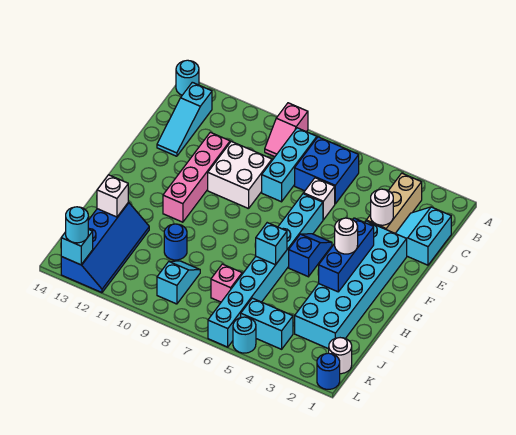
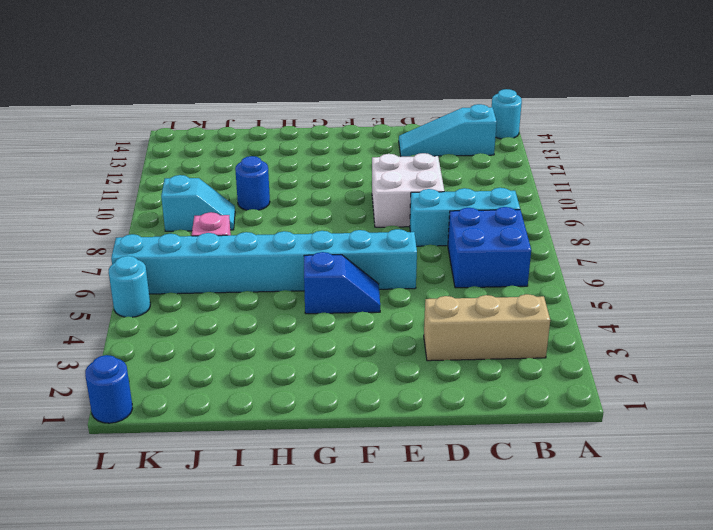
none -> pink slope A9:B9 level 1 top A
none -> cyan slope C1:D2 level 1 top 1
none -> white brick D6 level 1

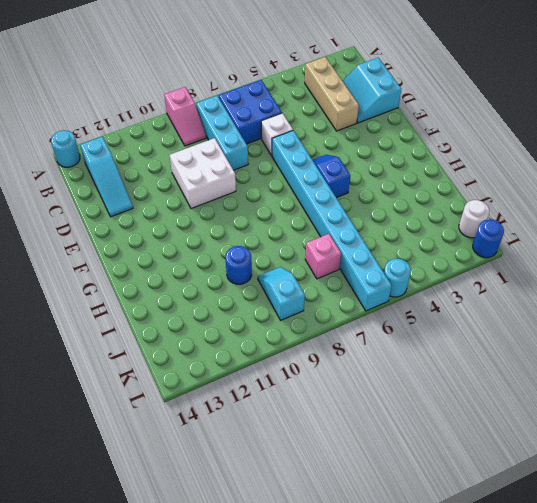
none -> pink brick D11:G11 level 1
none -> cyan brick E2:J3 level 1
none -> blue slope I12:L13 level 1 top 13

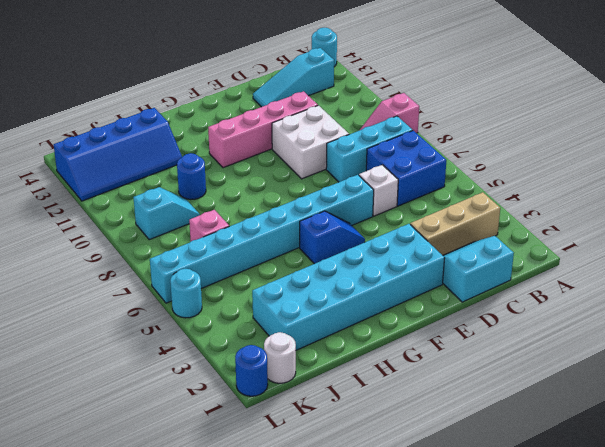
none -> cyan brick K4:K5 level 1
none -> white round brick D3 level 2
none -> blue brick F3:H3 level 2

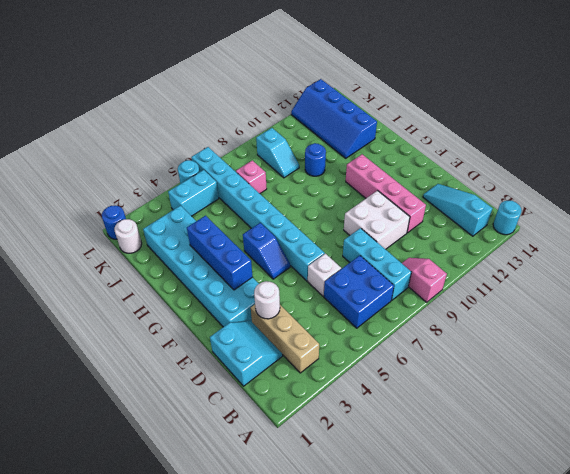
none -> cyan brick H6 level 2
none -> white brick I13 level 2
none -> cyan brick L13 level 2

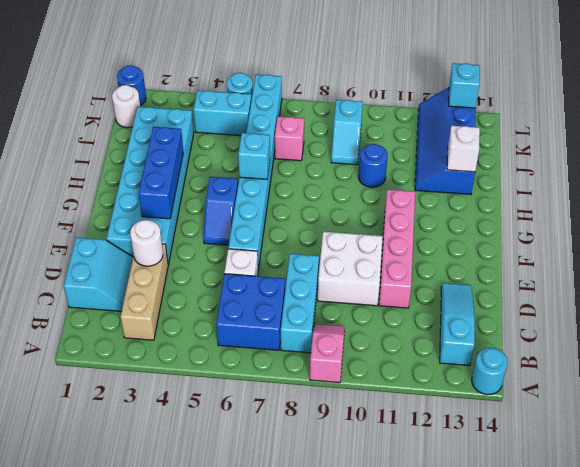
none -> white round brick G3 level 3
none -> cyan round brick L13 level 3

